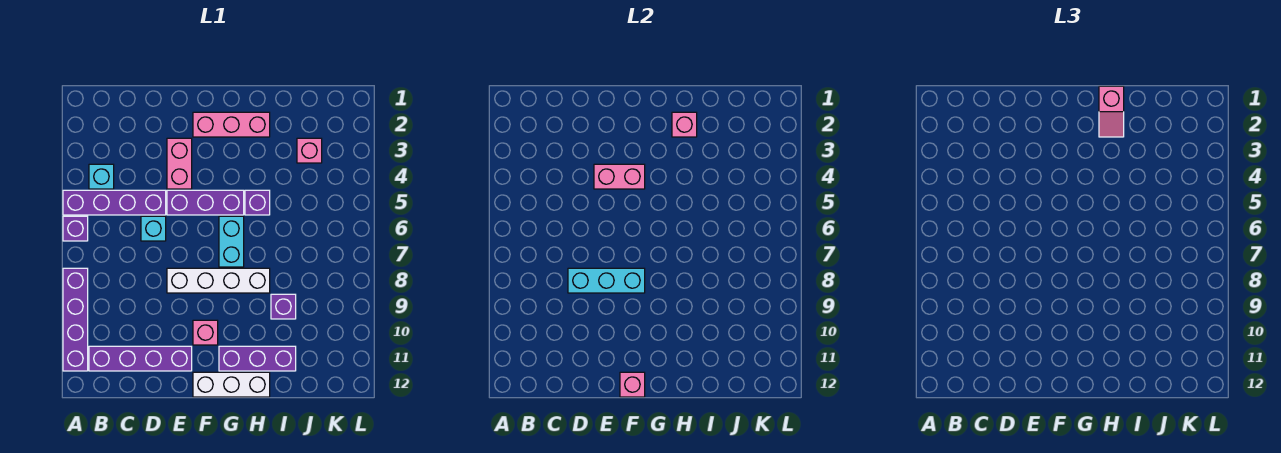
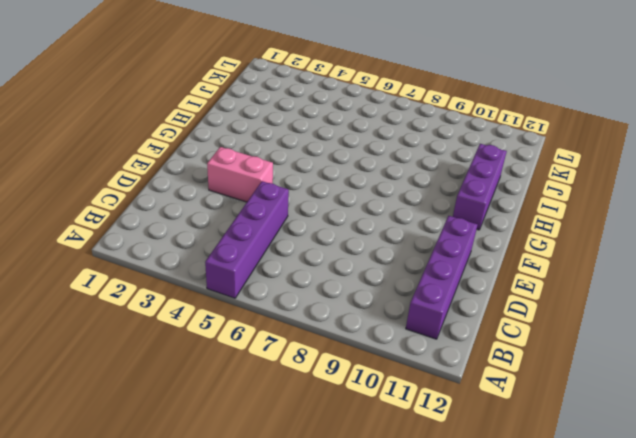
none -> purple brick A6 level 1
none -> purple brick A8:A11 level 1
none -> cyan brick B4 level 1

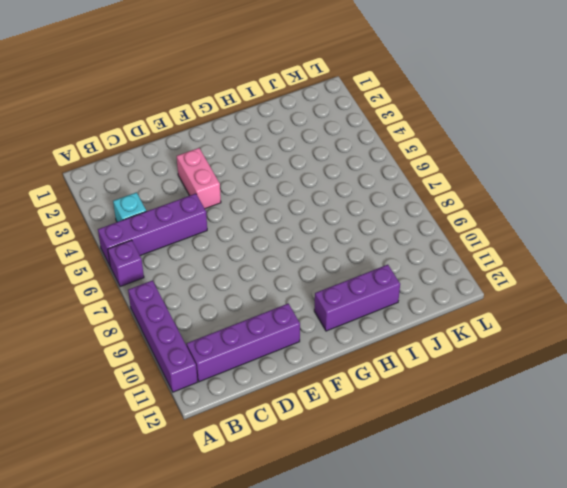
none -> cyan brick D6 level 1
none -> purple brick E5:G5 level 1
none -> white brick E8:H8 level 1

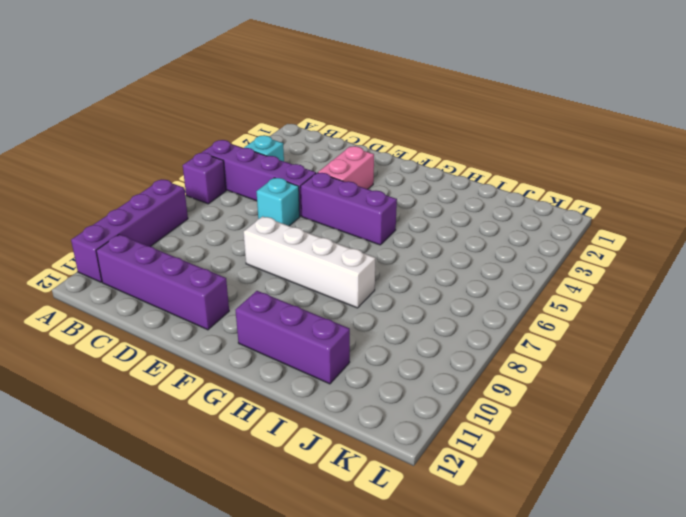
none -> pink brick F2:H2 level 1
none -> pink brick F10 level 1
none -> white brick F12:H12 level 1

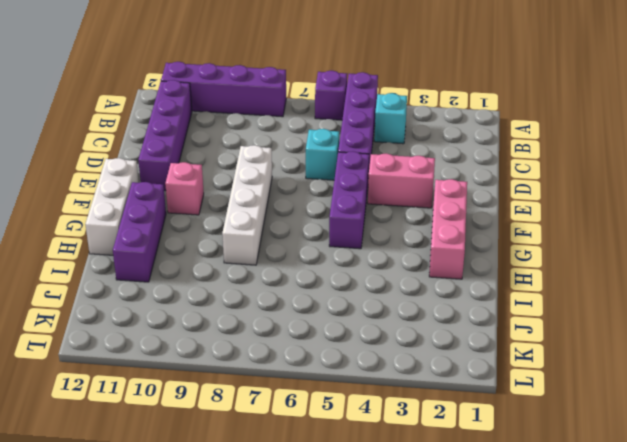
none -> cyan brick G6:G7 level 1
none -> purple brick H5 level 1
none -> purple brick I9 level 1

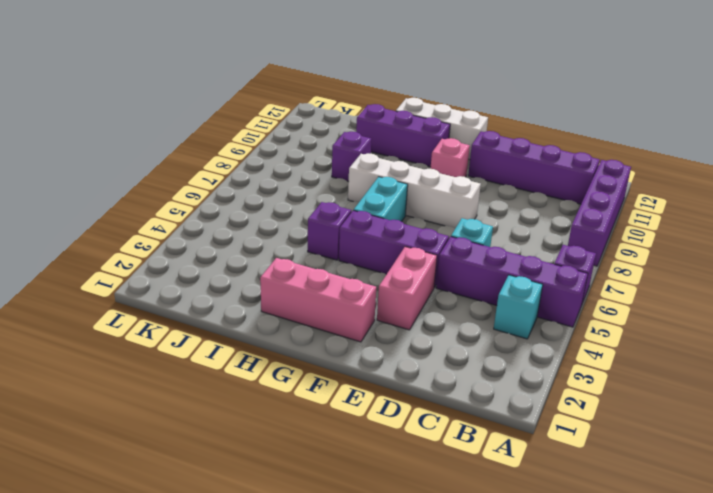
none -> pink brick J3 level 1
none -> cyan brick D8:F8 level 2
none -> pink brick E4:F4 level 2

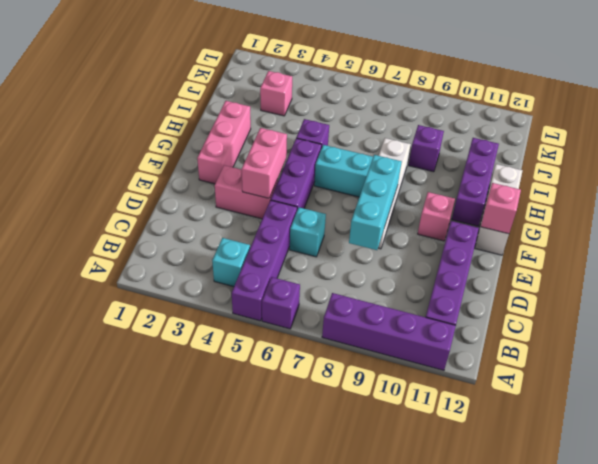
none -> pink brick H2 level 2
none -> pink slope H1:H2 level 3 top 1

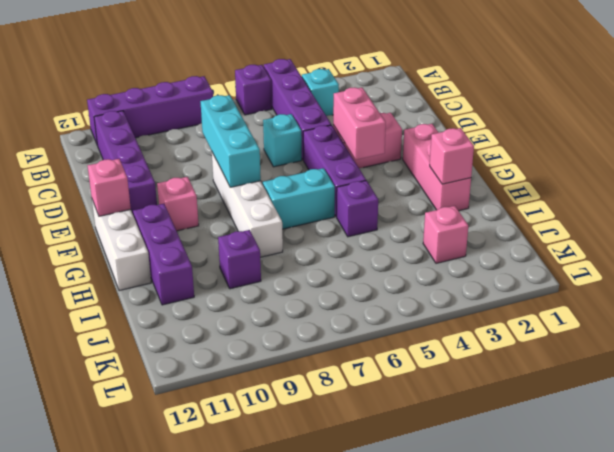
none -> pink slope H1:H2 level 3 top 1

